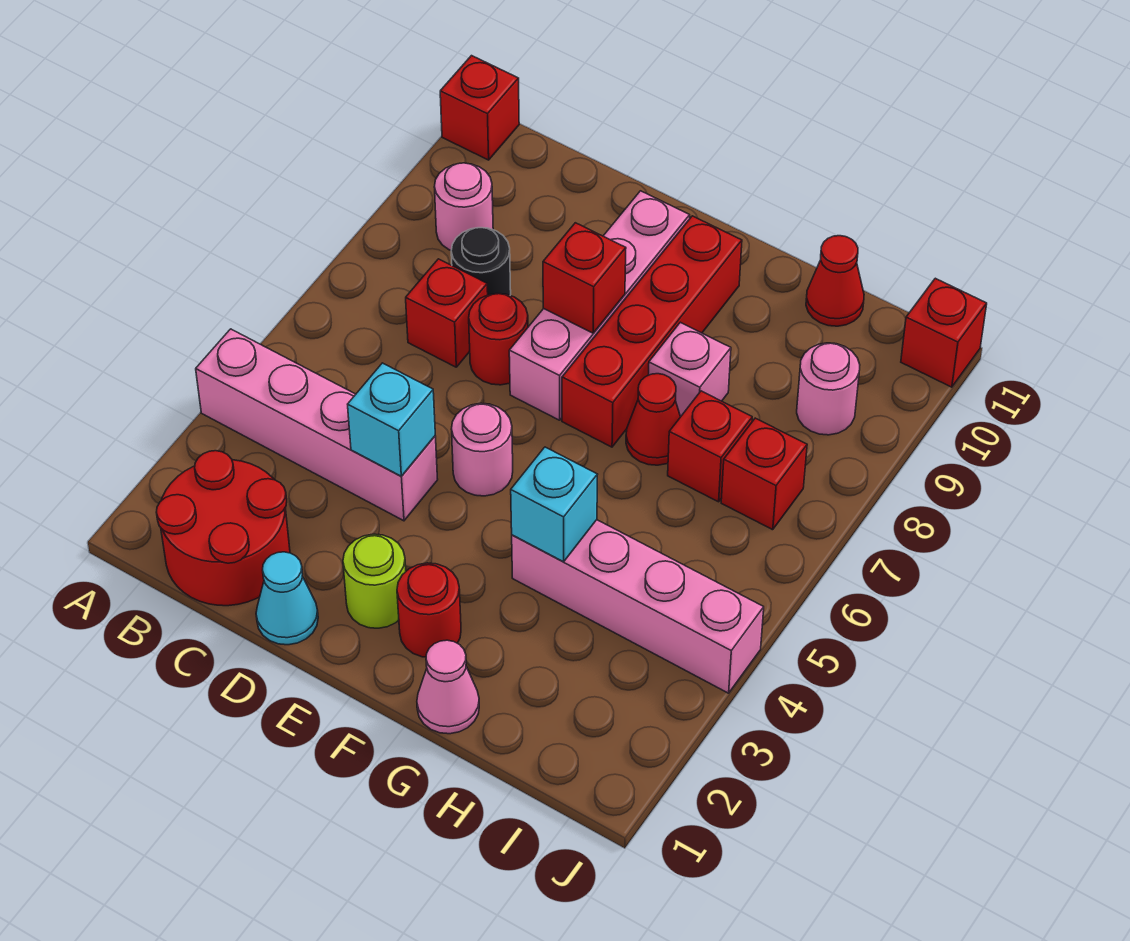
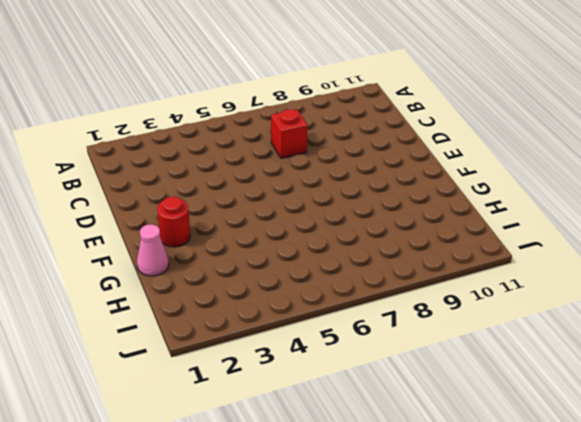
none -> pink brick A4:D4 level 1
none -> red brick A11 level 1
none -> red round brick B1:C2 level 1

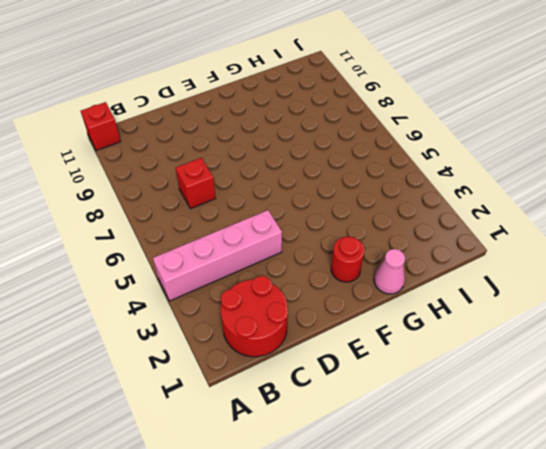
none -> pink round brick B9 level 1
none -> black round brick C8 level 1
none -> cyan cone D1 level 1

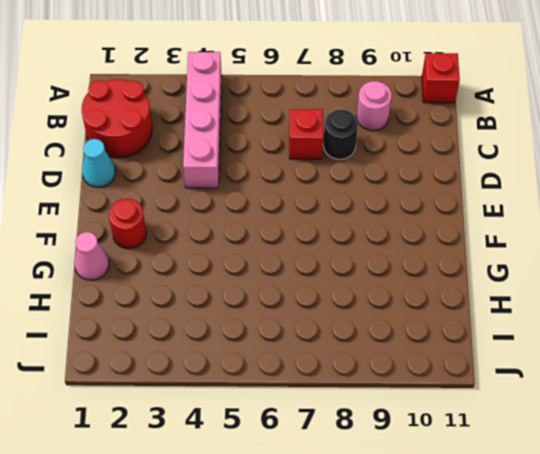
none -> red round brick D7 level 1
none -> lime round brick E2 level 1
none -> pink round brick E5 level 1

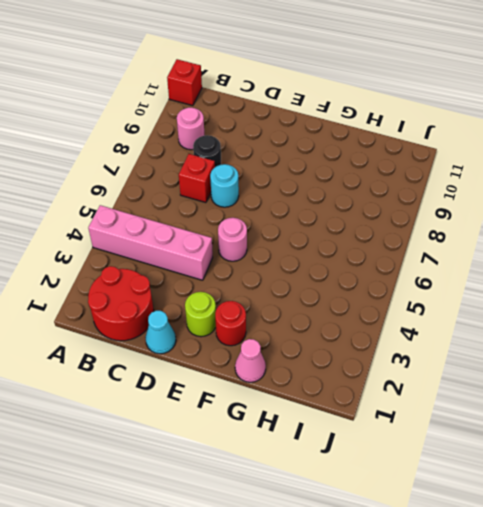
cyan round brick D7 level 1 -> red round brick D7 level 1
none -> pink brick E7:E10 level 1
none -> red brick F7:F10 level 1
none -> pink brick G4:J4 level 1

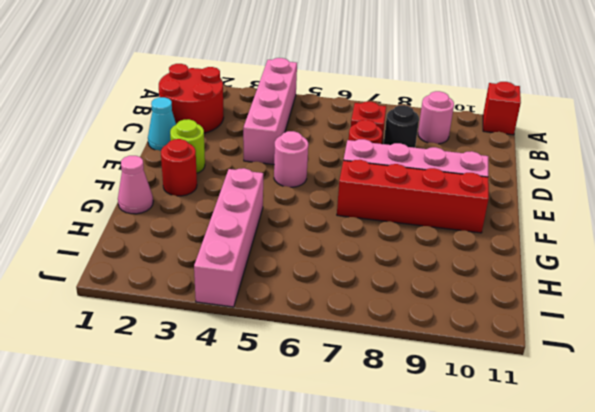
none -> red cone G7 level 1
none -> pink brick G8 level 1
none -> red brick H7 level 1

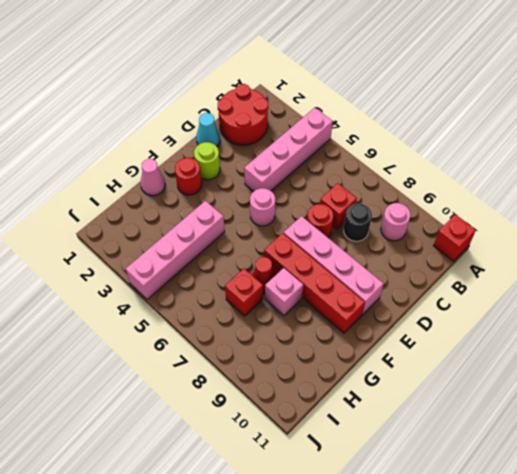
none -> red cone H11 level 1
none -> red brick I7 level 1
none -> pink round brick I9 level 1

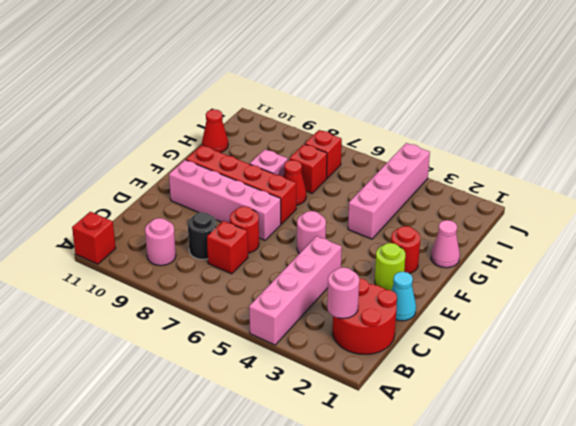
pink round brick B2 level 2 -> pink round brick I9 level 1
none -> red brick J11 level 1
none -> cyan brick D4 level 2
none -> red brick E8 level 2

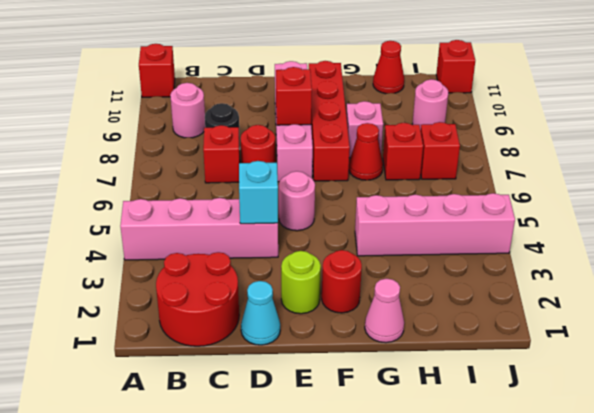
none -> cyan brick G4 level 2

